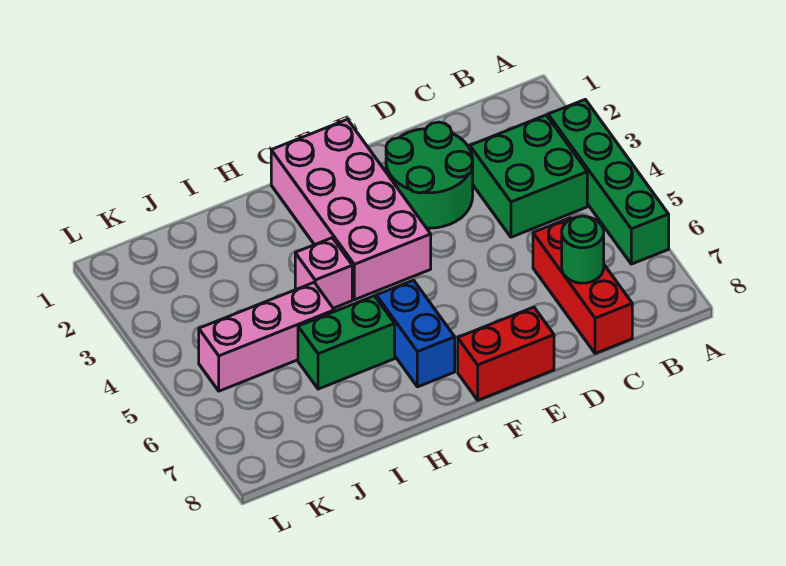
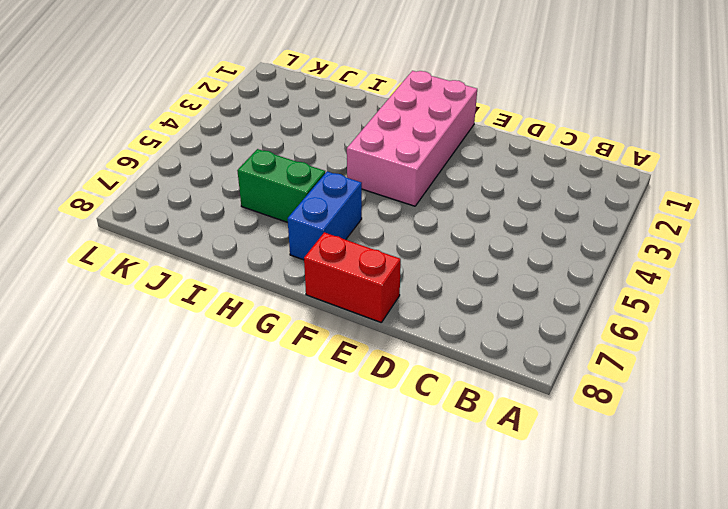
none -> green brick A3:A6 level 1
none -> green brick B3:C4 level 1

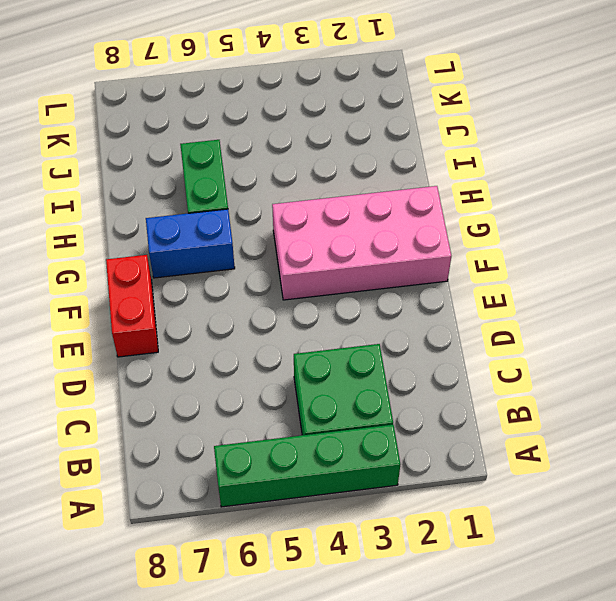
none -> red brick C6:C8 level 1
none -> green round brick D2:E3 level 1

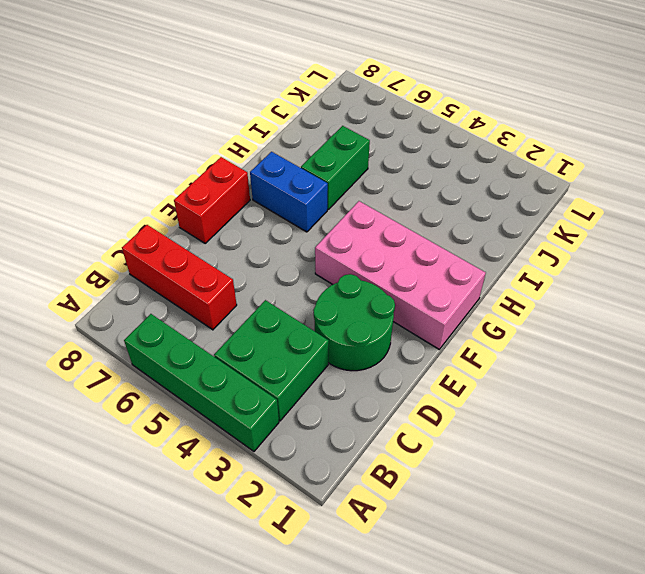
none -> pink brick H4 level 1
none -> pink brick I5:K5 level 1

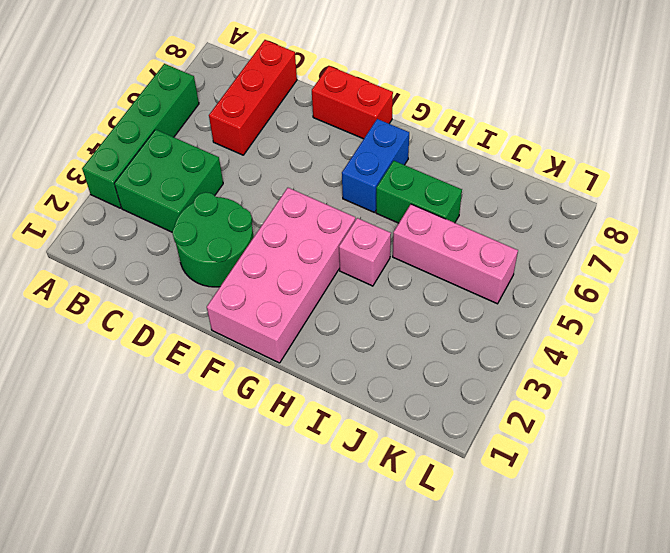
none -> green round brick C7 level 2

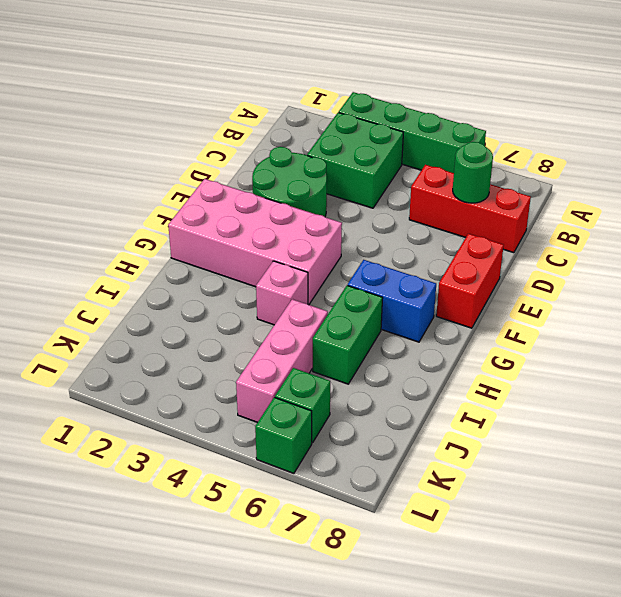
green brick K6 level 1 -> none
green brick L6 level 1 -> none

